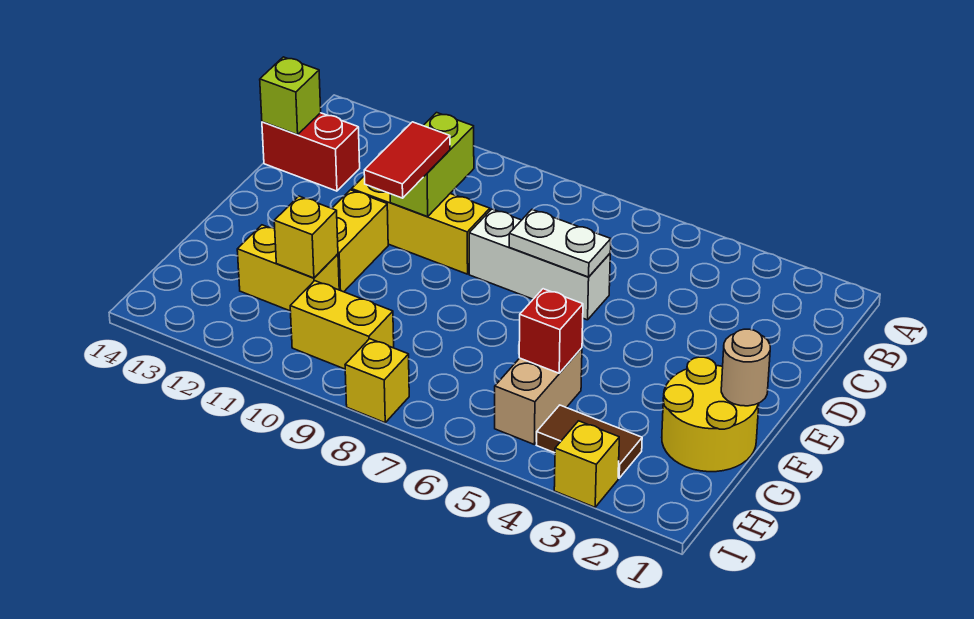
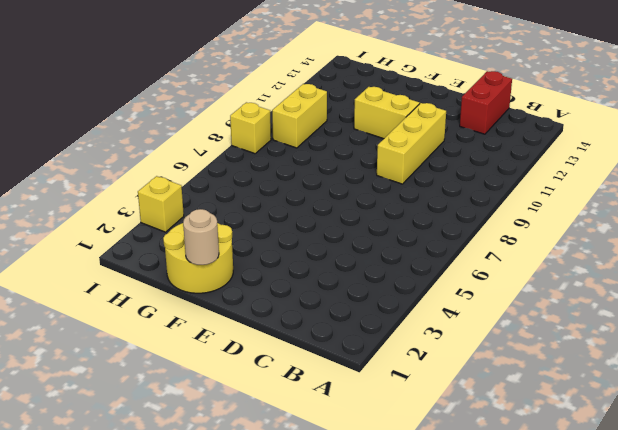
none -> white brick D6:D8 level 1
none -> tan brick G5:H5 level 1
none -> yellow brick G11:G12 level 1

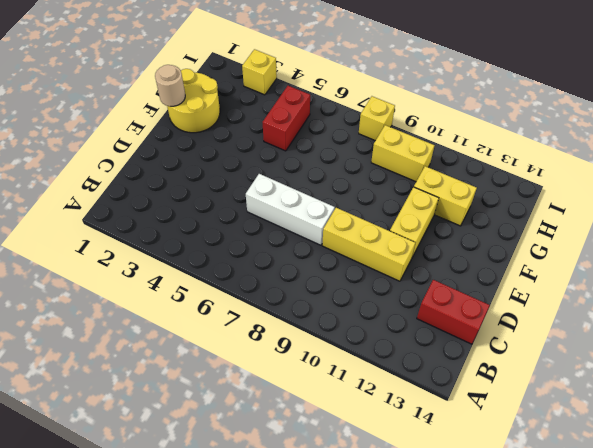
red brick G5:H5 level 1 -> tan brick G5:H5 level 1
none -> brown tile H3:H4 level 1
none -> lime brick C10:D10 level 2
none -> lime brick C14 level 2

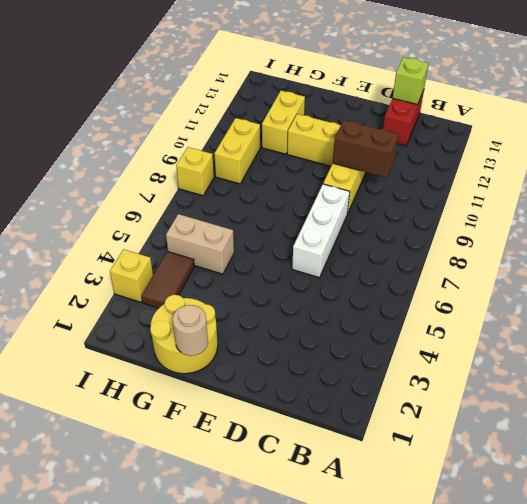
brown brick C10:D10 level 2 -> lime brick C10:D10 level 2
none -> white plate D6:D7 level 2
none -> red brick G5 level 2
none -> yellow brick G11 level 2

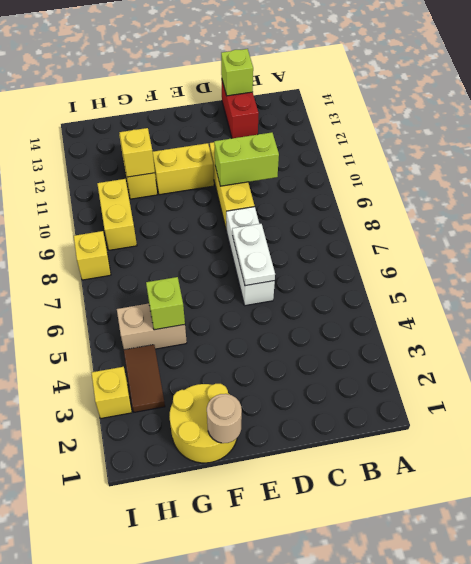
lime brick G5 level 2 -> red brick G5 level 2
none -> red tile D10:E10 level 3

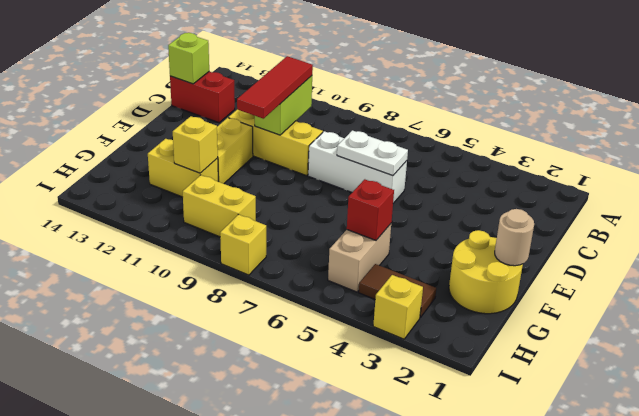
red tile C10:E10 level 3 -> red tile D10:E10 level 3

